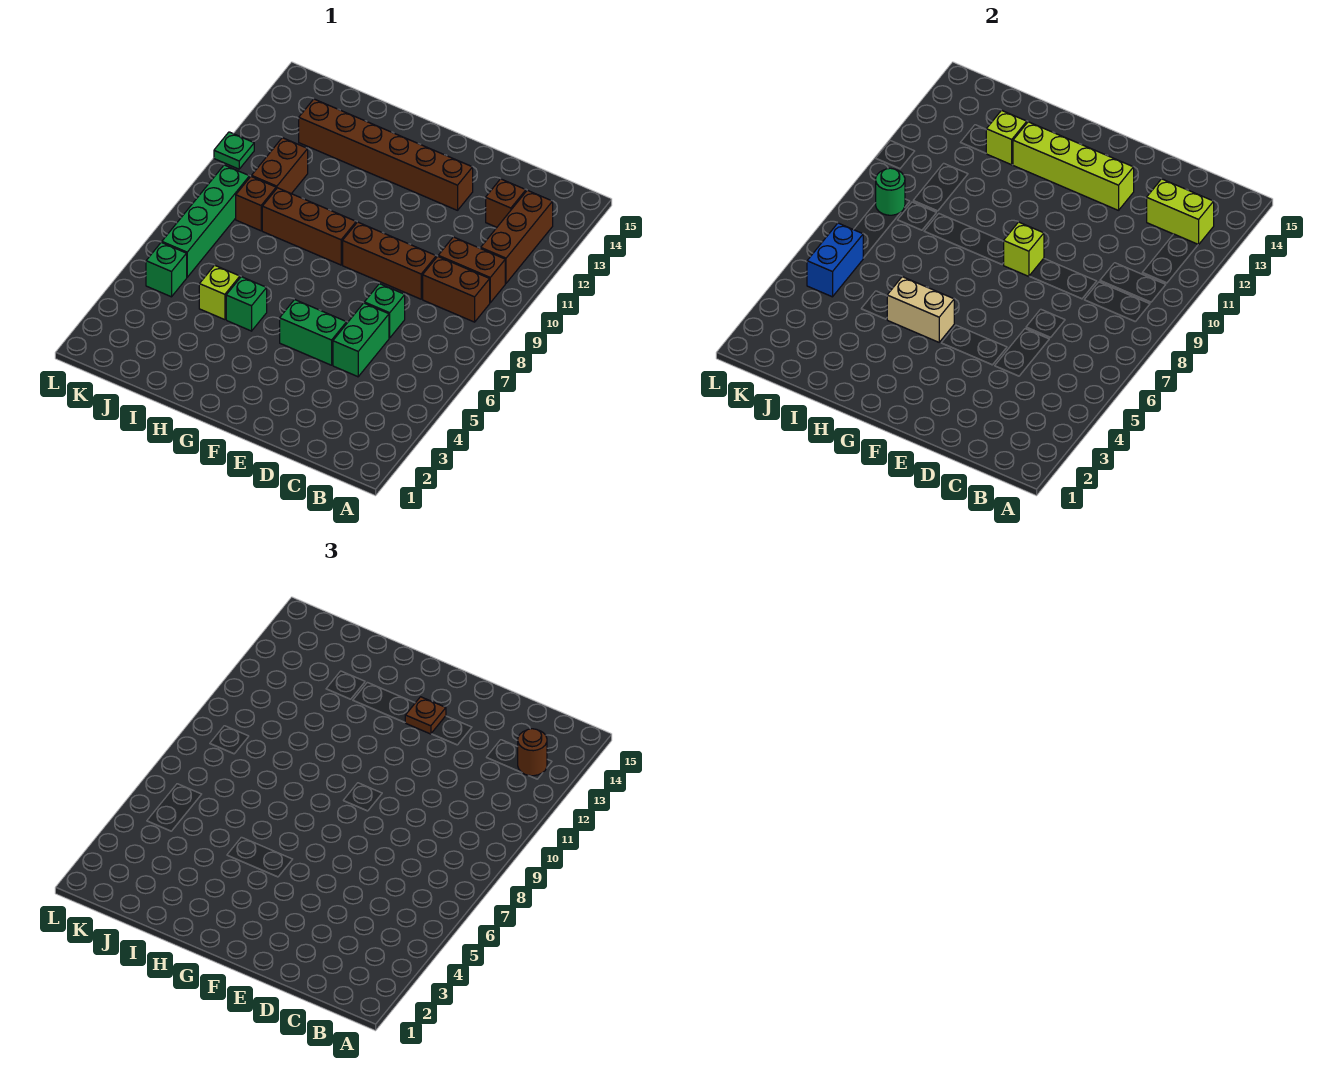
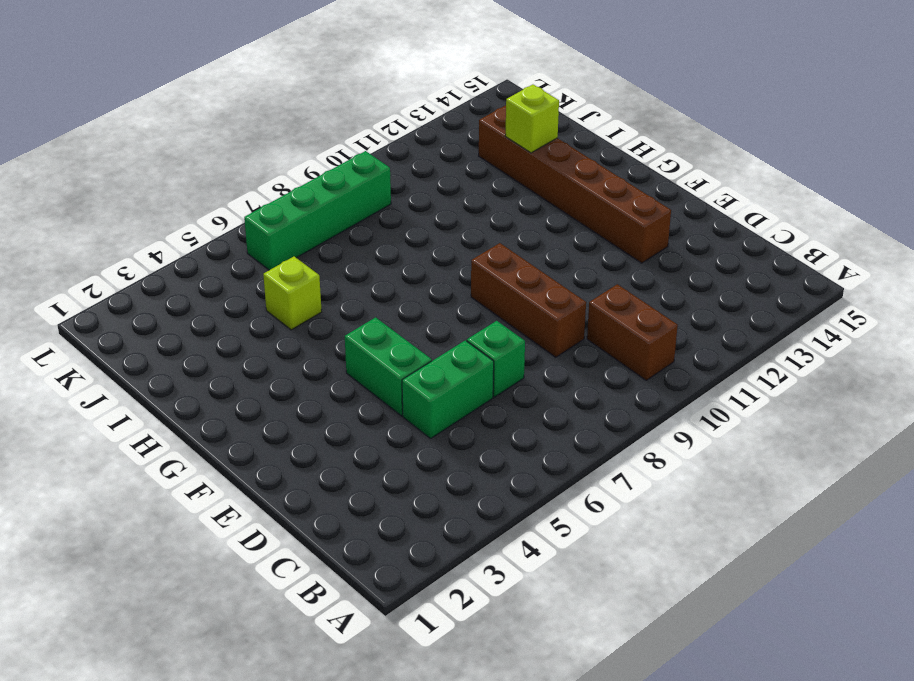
none -> brown brick B9:C9 level 1
none -> brown brick B11:B13 level 1
none -> brown brick C13 level 1

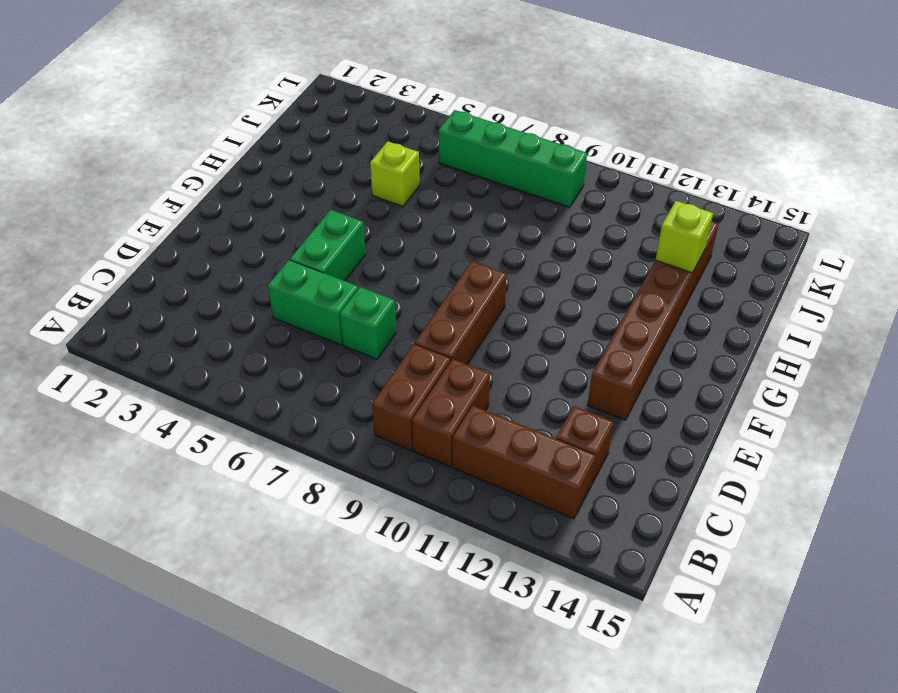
none -> brown brick G9:I9 level 1
none -> green brick H5 level 1
none -> brown brick J9 level 1

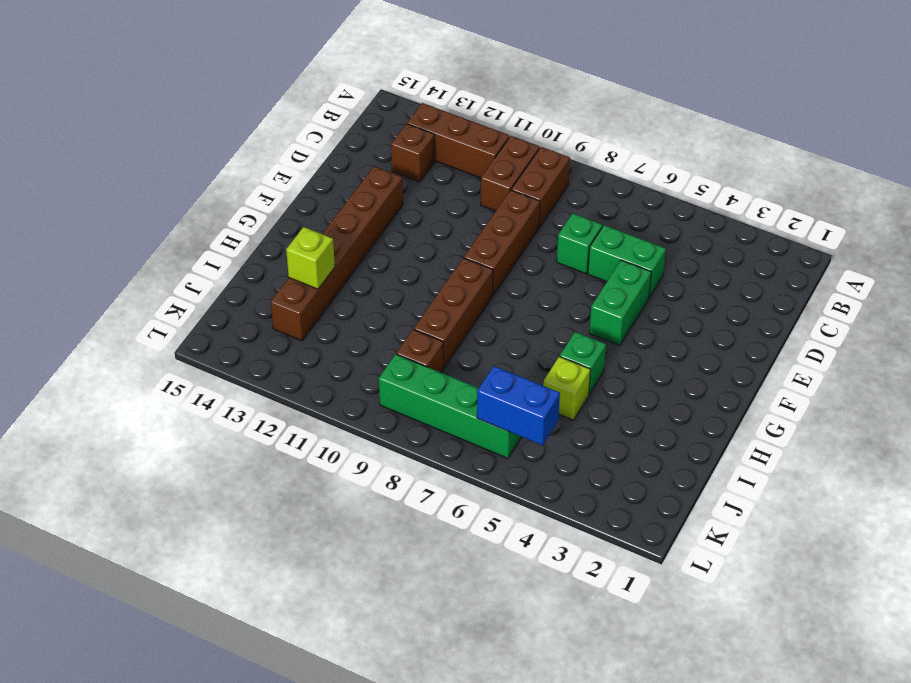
none -> brown brick J10:J11 level 1
none -> green brick K5 level 1
none -> green plate L11 level 1

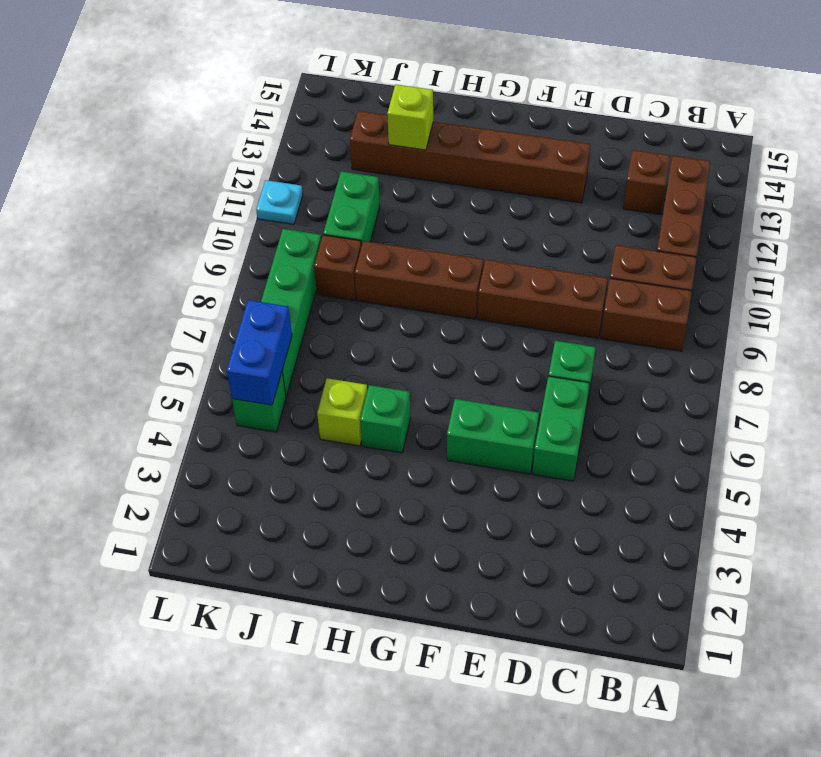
green brick J10:J11 level 1 -> brown brick J10:J11 level 1
cyan plate L11 level 1 -> green plate L11 level 1
none -> lime brick B13:C13 level 2
none -> lime brick E13:H13 level 2
none -> lime brick F9 level 2

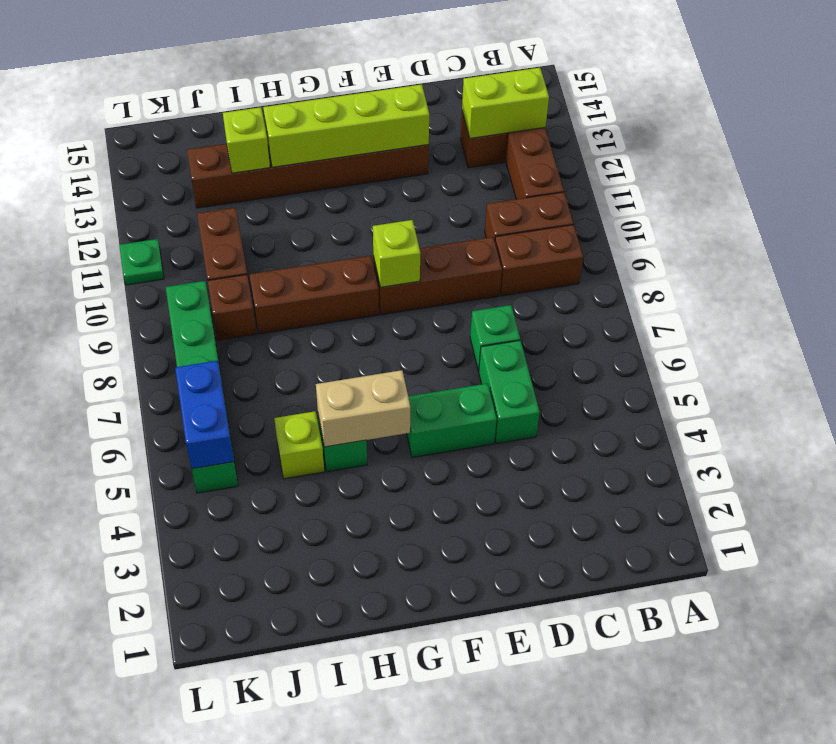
none -> green round brick K9 level 2
none -> brown round brick B13 level 3
none -> brown plate F13 level 3

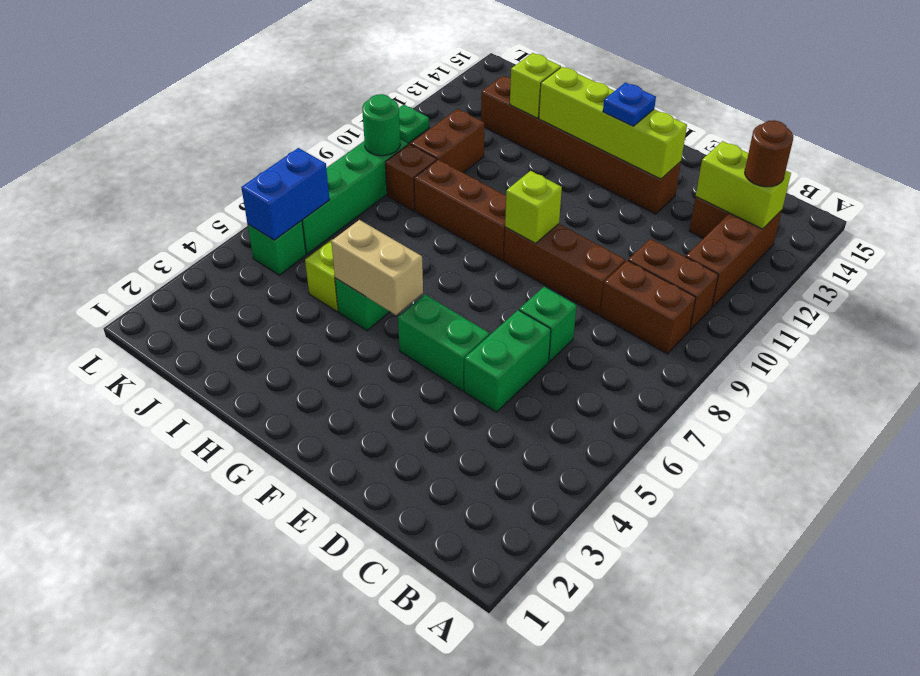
blue plate F13 level 3 -> brown plate F13 level 3

